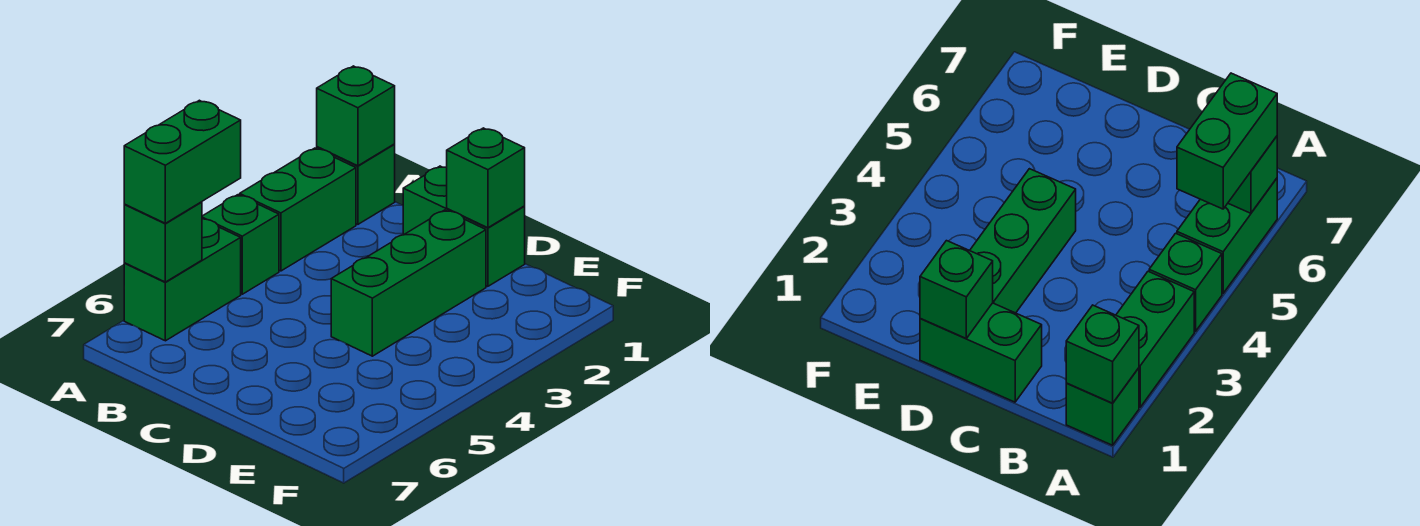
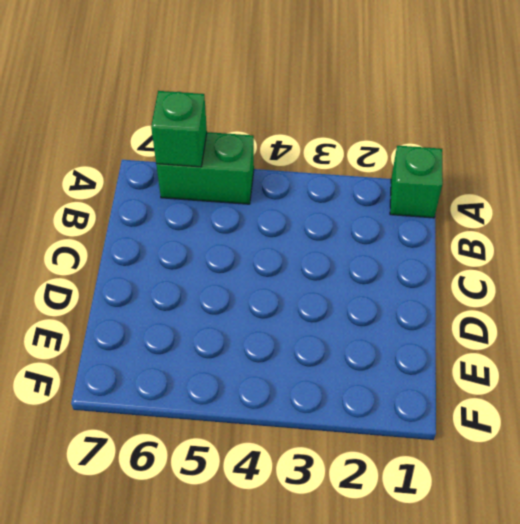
none -> green brick A2:A3 level 1
none -> green brick A4 level 1

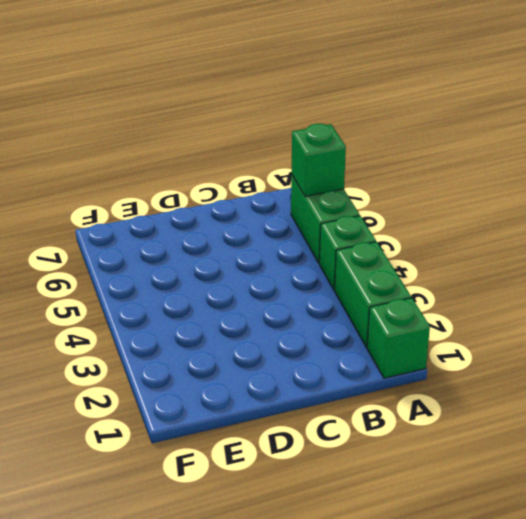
none -> green brick C1:D1 level 1
none -> green brick D2:D4 level 1

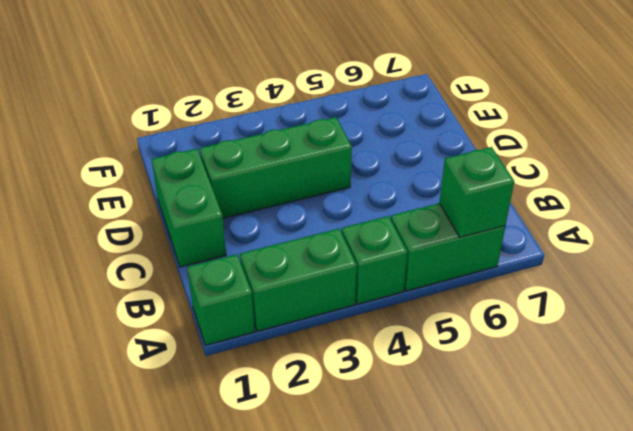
none -> green brick A1 level 2
none -> green brick D1 level 2

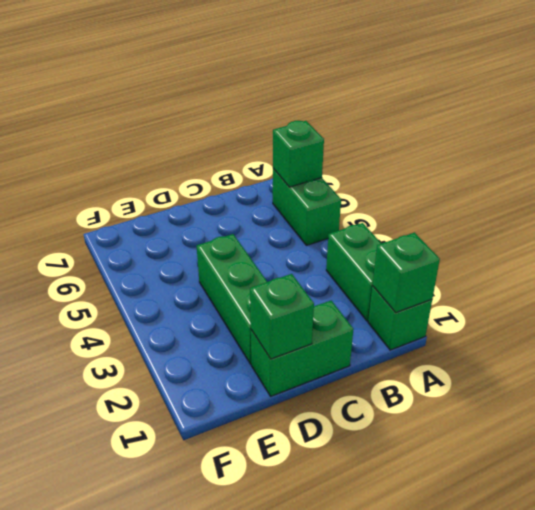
none -> green brick A4 level 1
none -> green brick A5:A6 level 3

